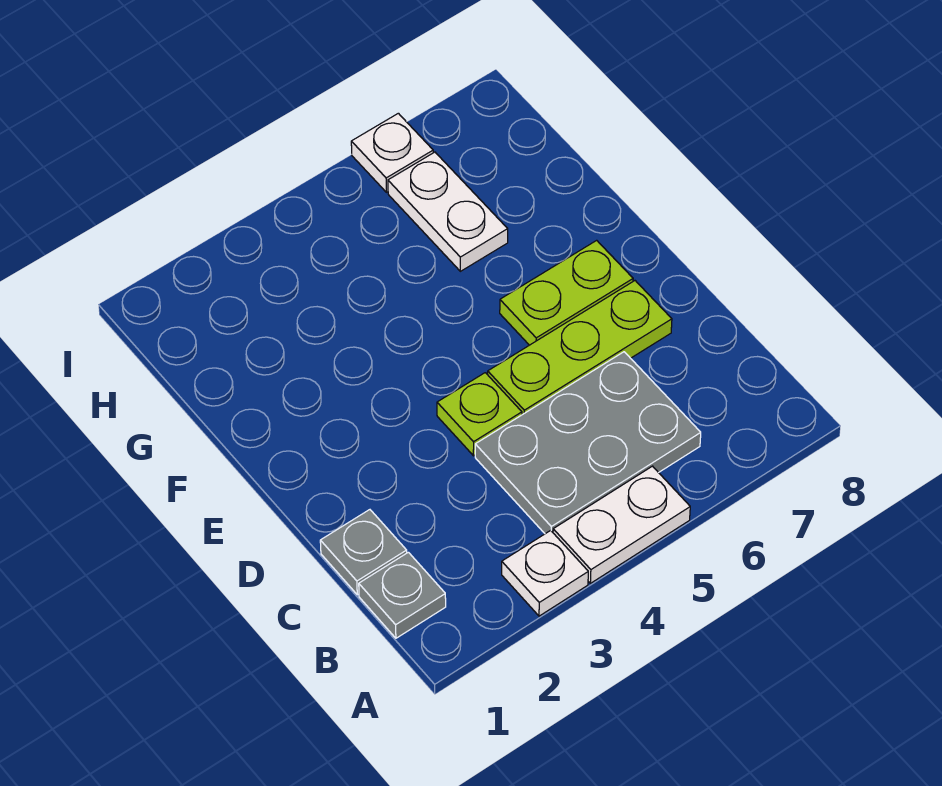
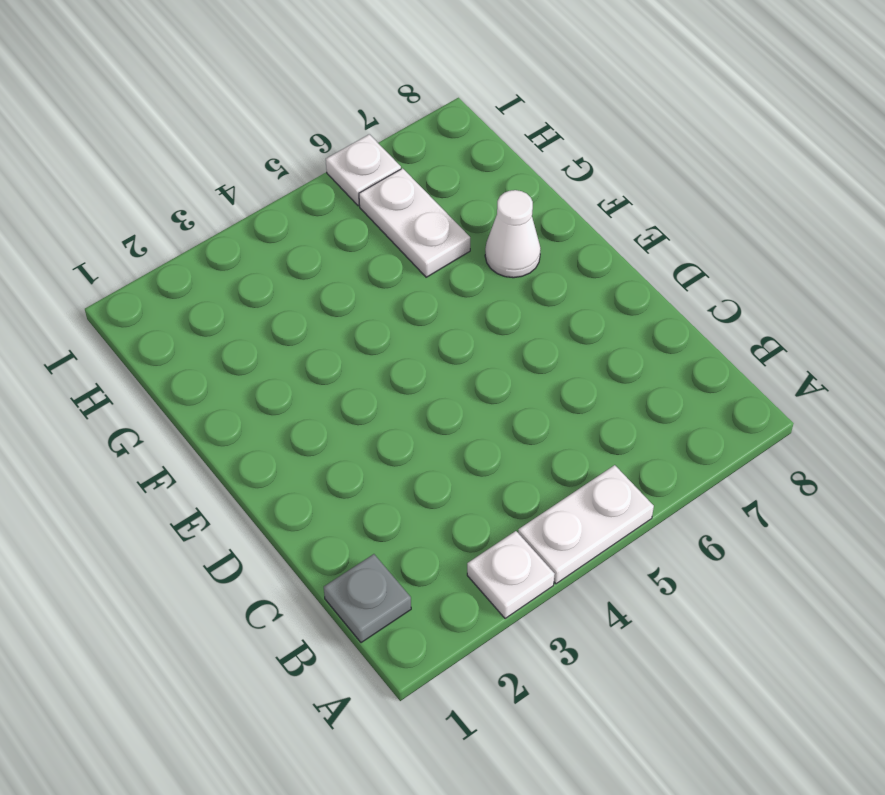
white cone F7 level 1 -> none
none -> grey plate B4:C6 level 1
none -> grey plate C1 level 1

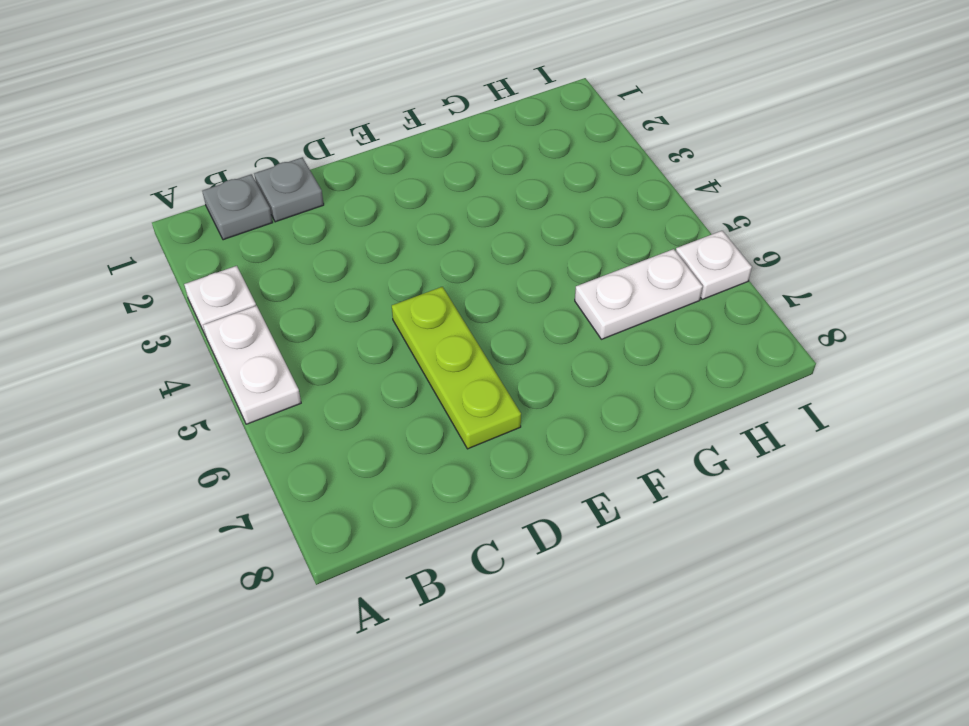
none -> grey plate B4:C6 level 1
none -> lime plate D4 level 1

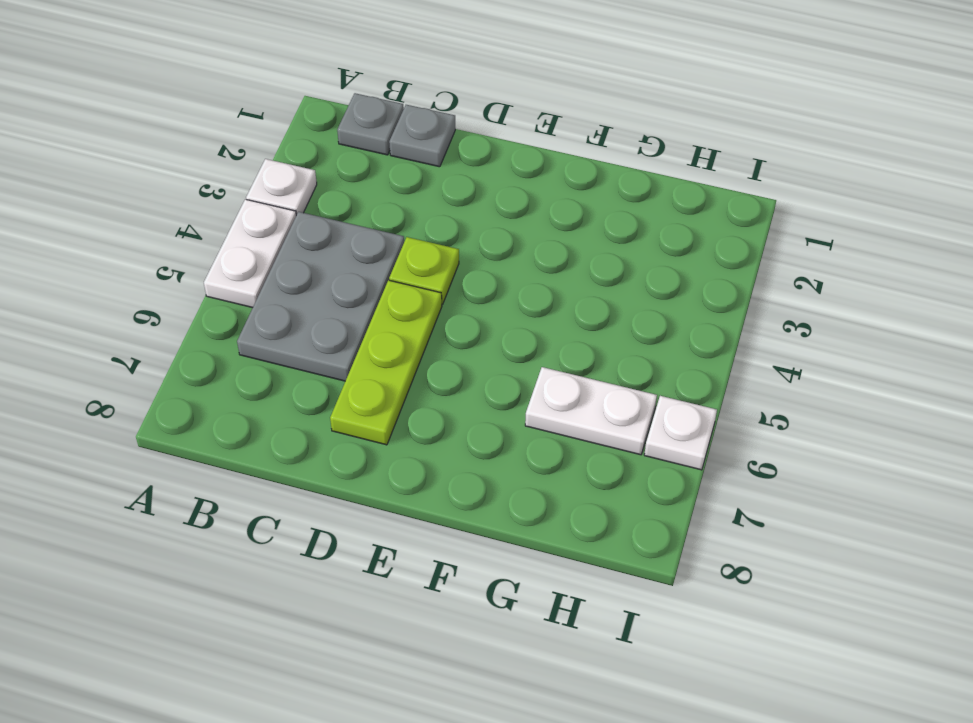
none -> lime plate E6:E7 level 1

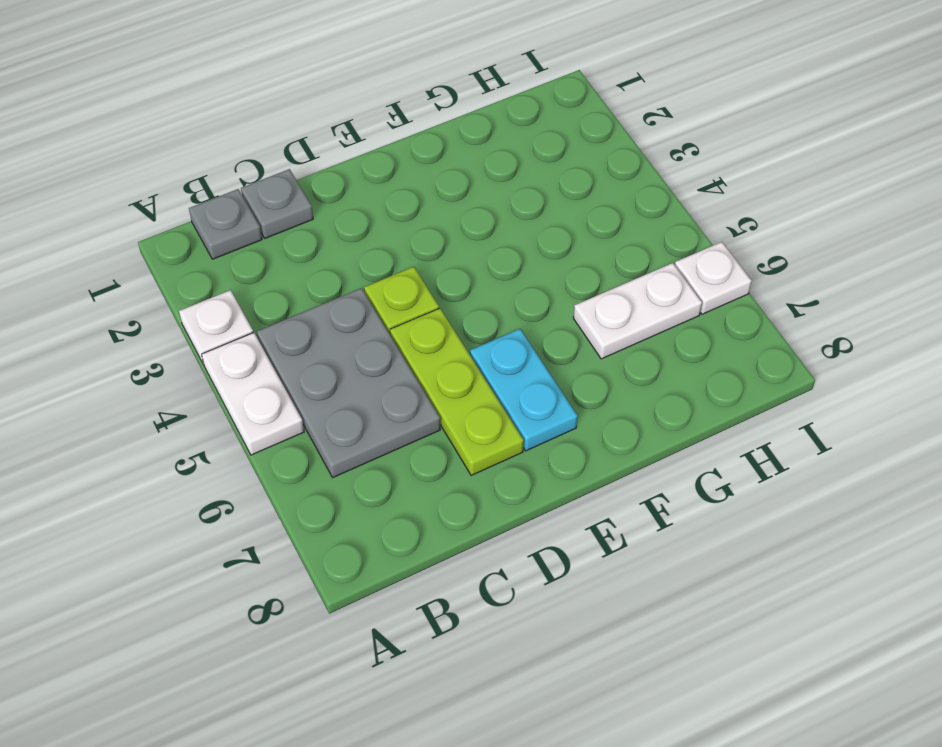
cyan plate E6:E7 level 1 -> lime plate E6:E7 level 1

